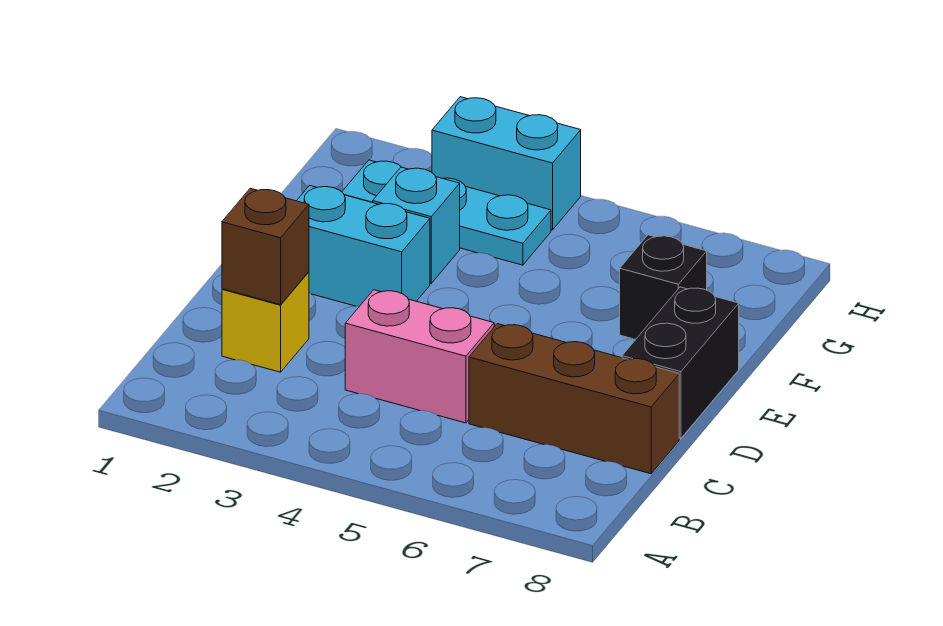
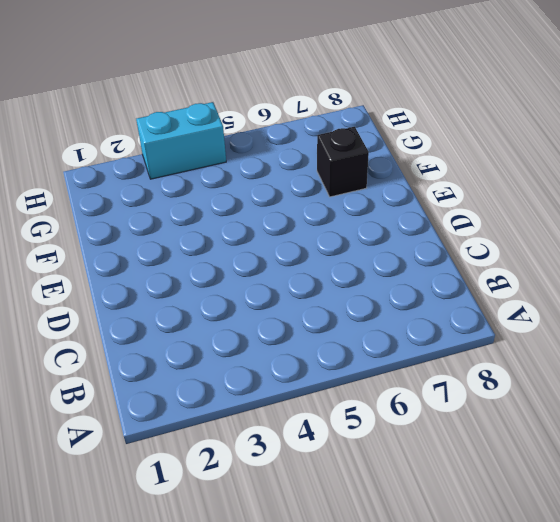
none -> yellow brick C2 level 1
none -> pink brick C4:C5 level 1

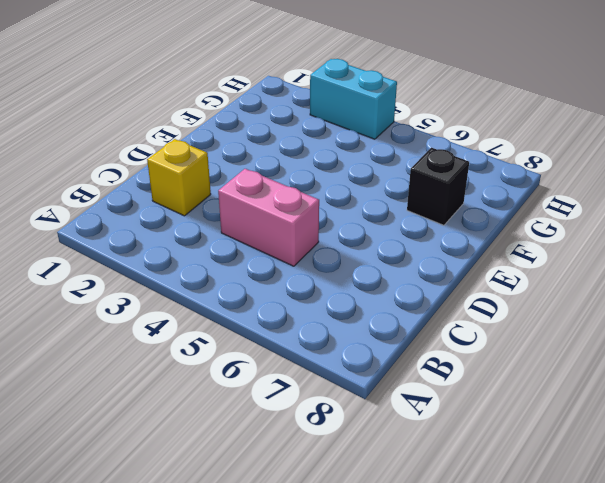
none -> brown brick C6:C8 level 1
none -> black brick D8:E8 level 1

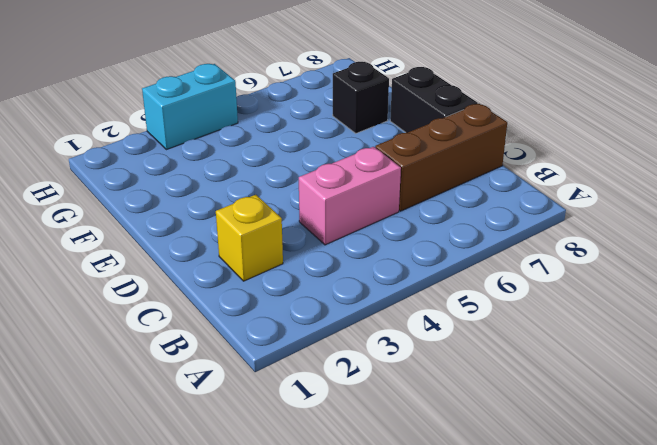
none -> cyan brick E2:E3 level 1
none -> cyan brick F3 level 1

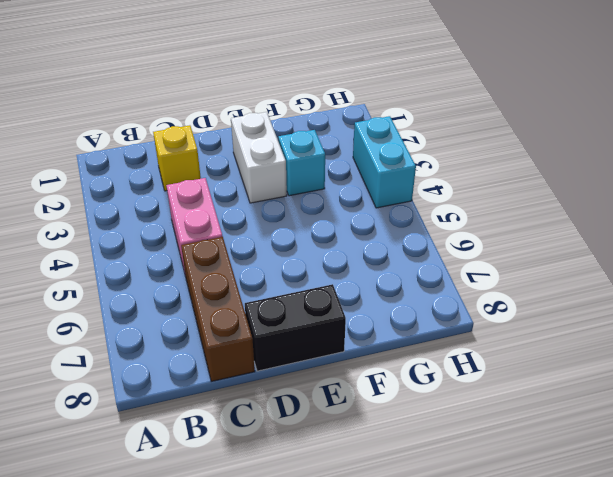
white brick E2:E3 level 1 -> cyan brick E2:E3 level 1
none -> black brick F7 level 1
none -> cyan plate G2:G4 level 1

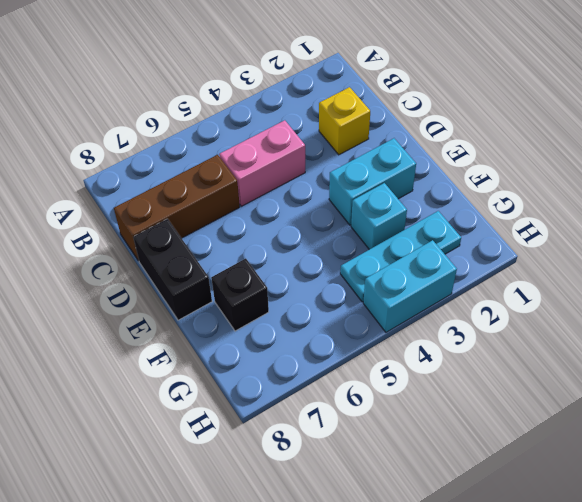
none -> brown brick C2 level 2

